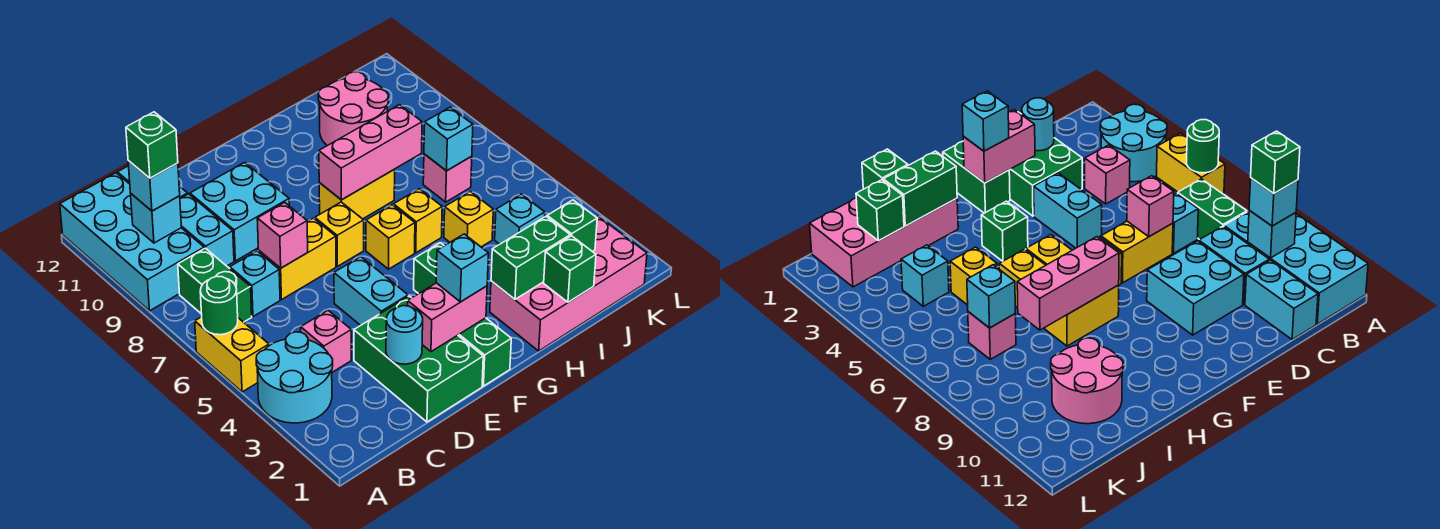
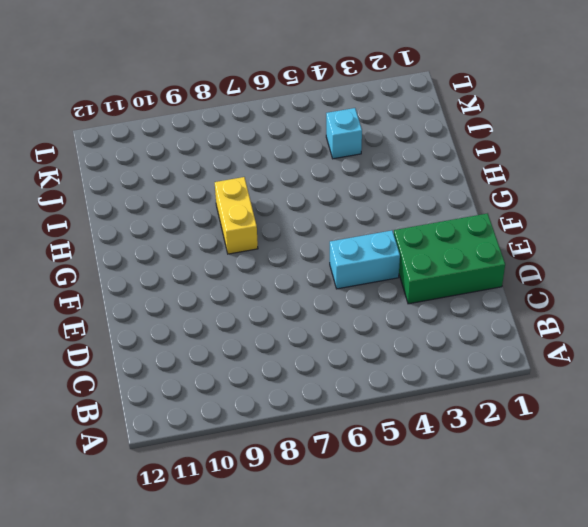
none -> cyan round brick A3:B4 level 1
none -> yellow brick A5:A6 level 1
none -> cyan brick A9:B12 level 1
none -> green brick B7:B8 level 1

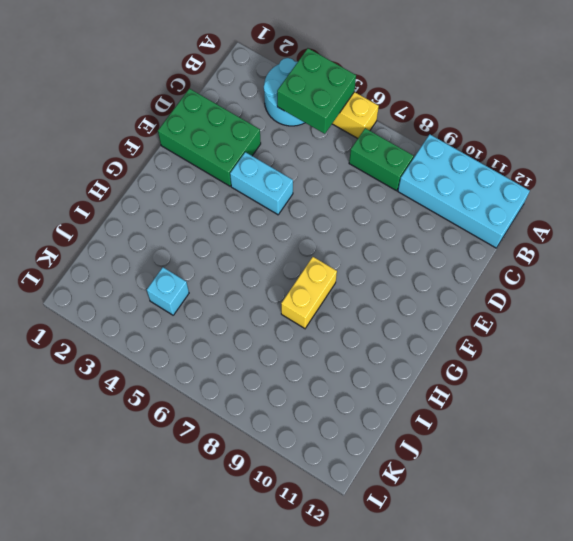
green brick A4:B5 level 2 -> none
none -> pink brick C4 level 1
none -> cyan brick C7 level 1
none -> cyan brick C9:C10 level 1
none -> cyan brick C11:C12 level 1

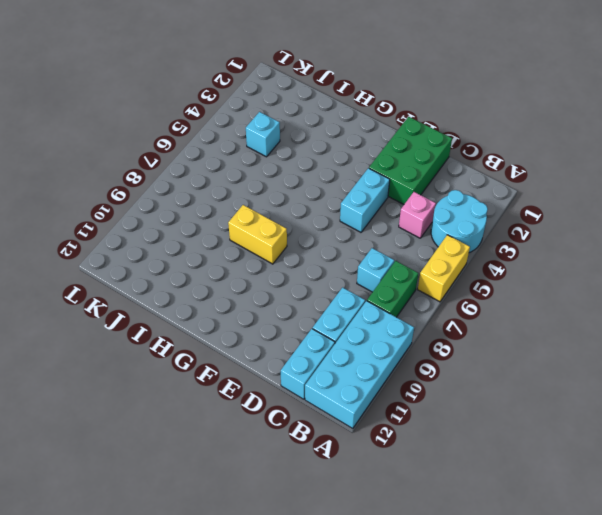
none -> yellow brick D7:E7 level 1
none -> cyan brick D9:E10 level 1
none -> green brick F1:F2 level 1
none -> yellow brick F7 level 1

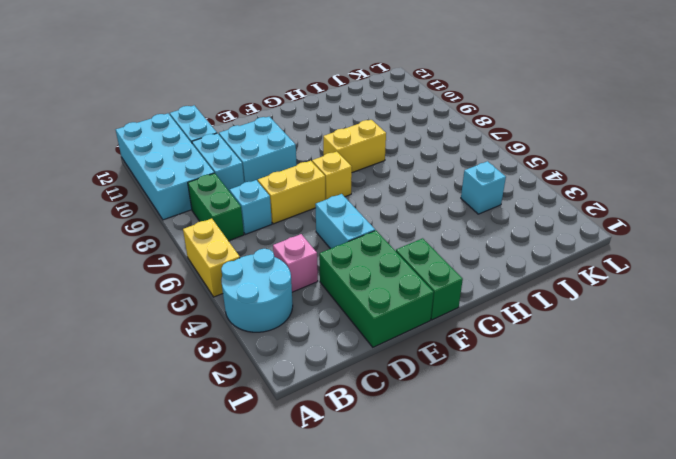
none -> green brick G4 level 1
none -> yellow brick G6 level 1
none -> pink brick H1:K2 level 1
none -> yellow brick H6 level 1

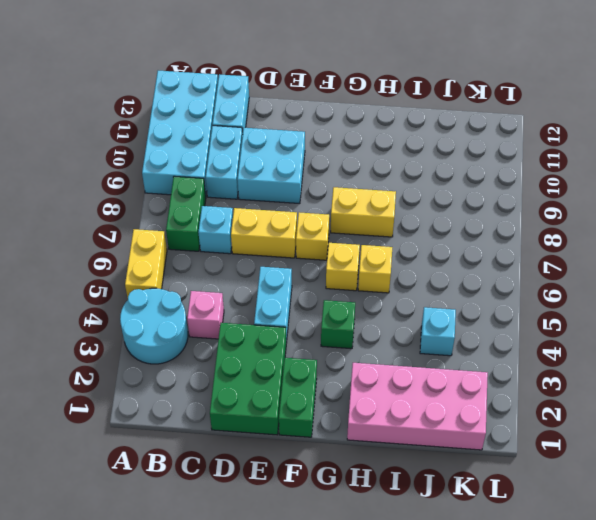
none -> yellow brick I5 level 1
none -> pink round brick I10:J11 level 1
none -> pink brick J7 level 1
none -> green round brick A6 level 2

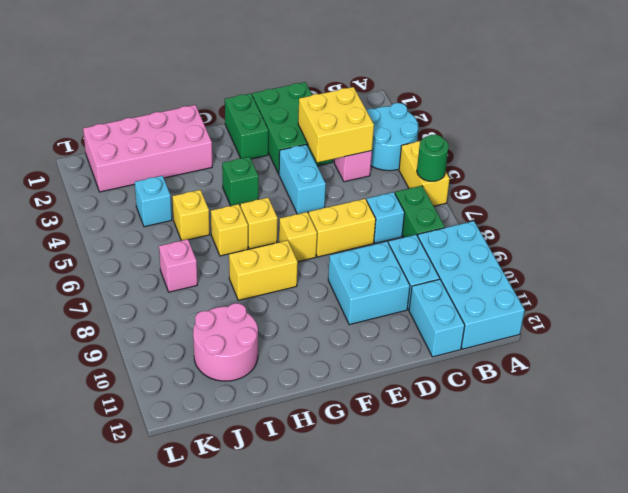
yellow brick C3:D4 level 2 -> none
none -> cyan brick B10 level 2
none -> cyan round brick D2 level 2
none -> pink brick D7 level 2
none -> pink brick E2:F2 level 2

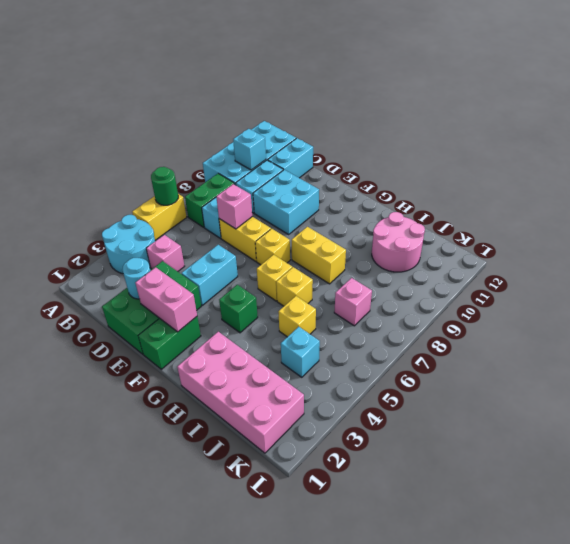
none -> pink brick G8:I8 level 2
none -> green brick H2:I2 level 2
none -> green brick I1 level 2
none -> green brick J2 level 2

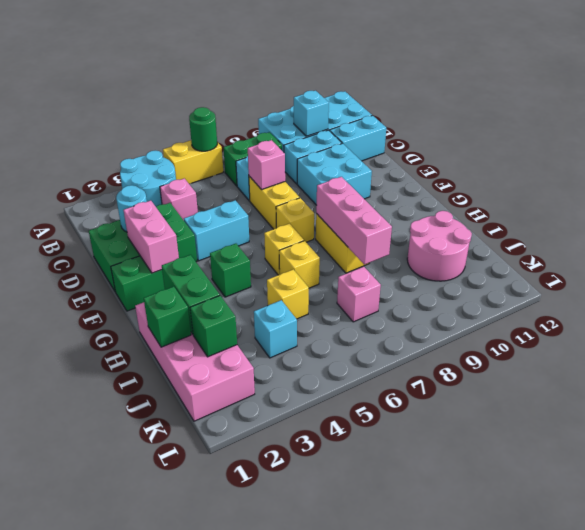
none -> cyan brick J7 level 2
none -> cyan brick B10 level 3
none -> cyan brick F2 level 3
none -> green brick B10 level 4

